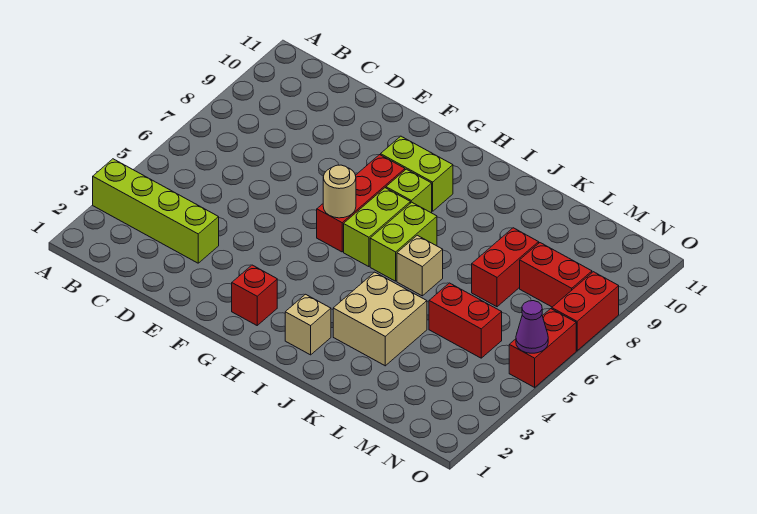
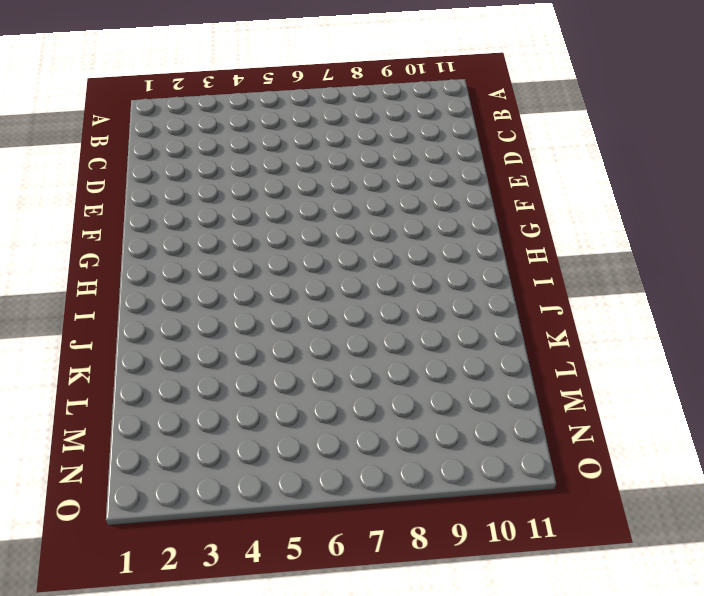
none -> lime brick A3:D3 level 1
none -> red brick G2 level 1
none -> red brick G6:G8 level 1

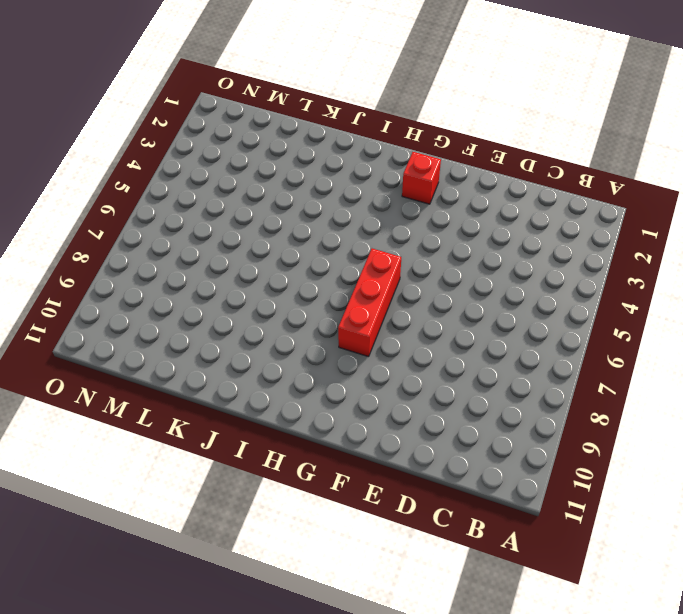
none -> lime brick A3:D3 level 1
none -> lime brick G9:H9 level 1
none -> lime brick H6:H7 level 1

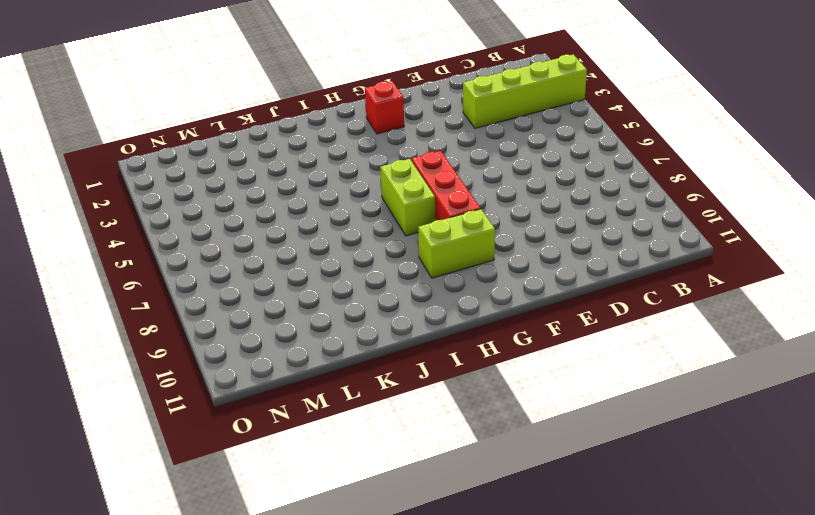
none -> lime brick H8 level 1
none -> tan brick I2 level 1
none -> lime brick I6:I7 level 1

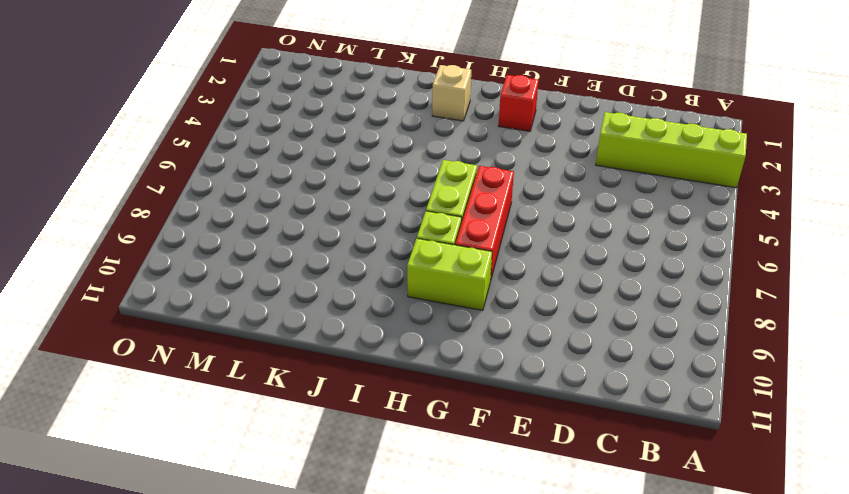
none -> lime brick I6:I7 level 1
none -> tan brick J3:K4 level 1
none -> tan brick J6 level 1

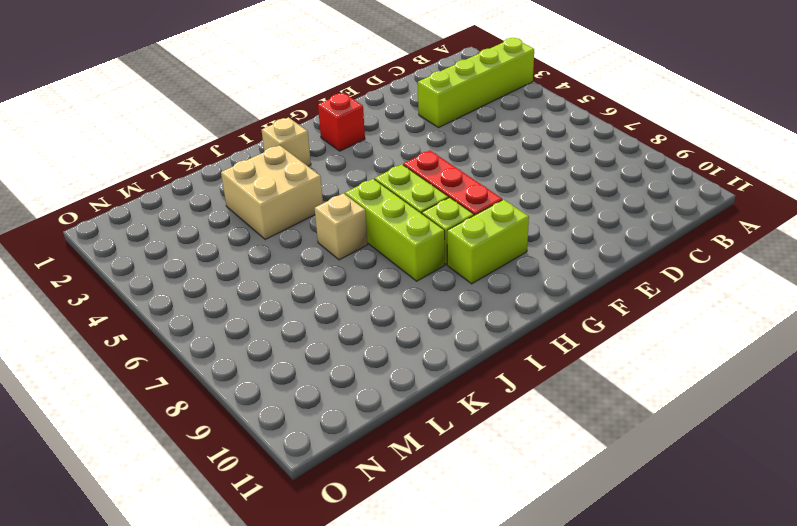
lime brick I6:I8 level 1 -> lime brick I6:I7 level 1
none -> red brick L5:M5 level 1
none -> red brick L7:L8 level 1
none -> red brick M8:N8 level 1

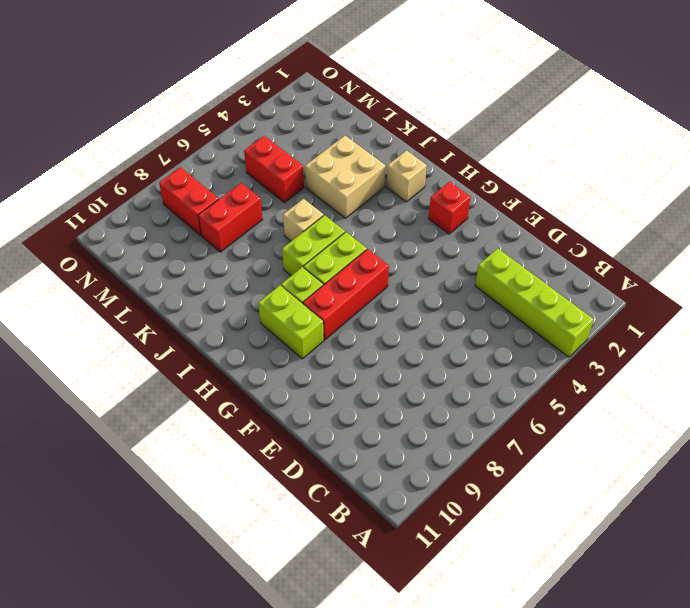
none -> red brick O5:O6 level 1
none -> red brick O7:O8 level 1
none -> tan round brick G6 level 2

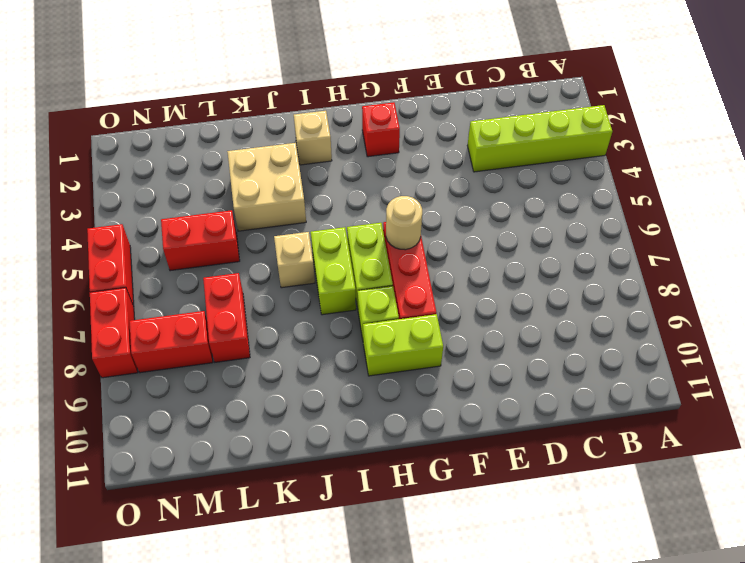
none -> purple cone O5 level 2

